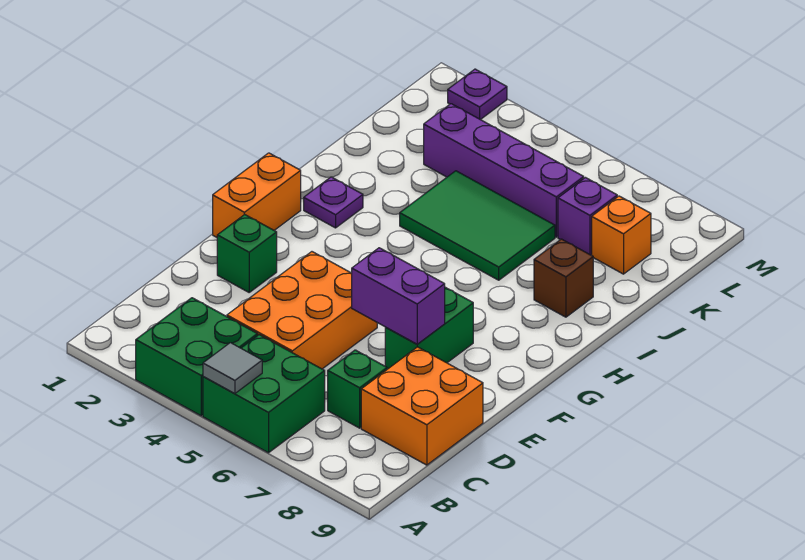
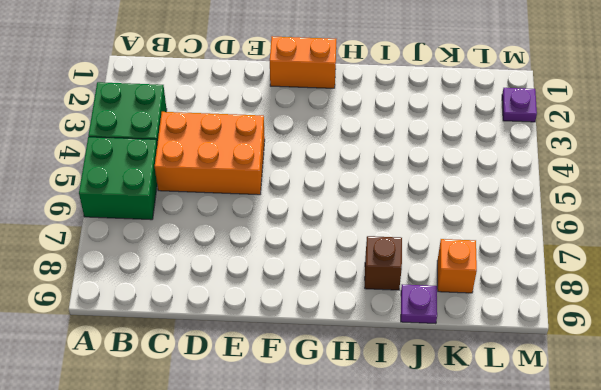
purple plate J9 level 1 -> purple plate H2 level 1
none -> green brick C7 level 1
none -> orange brick C8:D9 level 1
none -> green brick E2 level 1

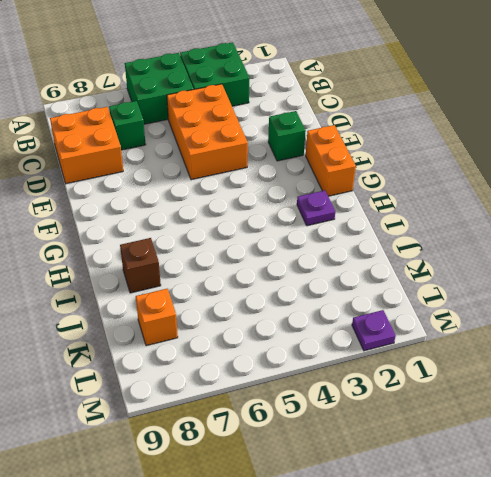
none -> green brick E7:F7 level 1
none -> green tile I4:J6 level 1
none -> purple brick K3:K6 level 1

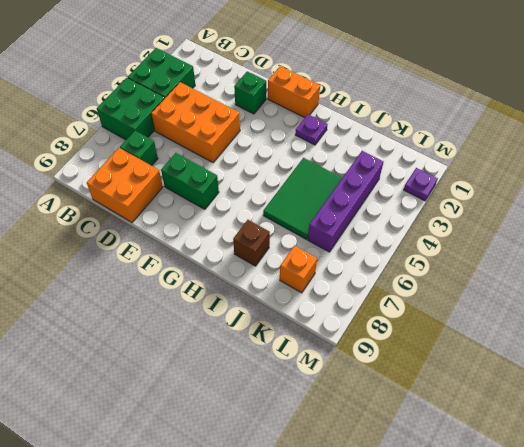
none -> purple brick K7 level 1
none -> grey tile A5 level 2
none -> purple brick E6:E7 level 2

